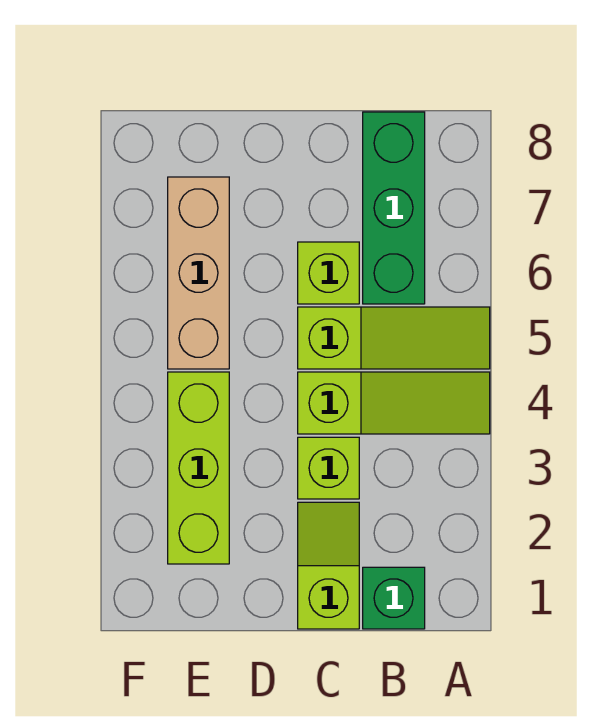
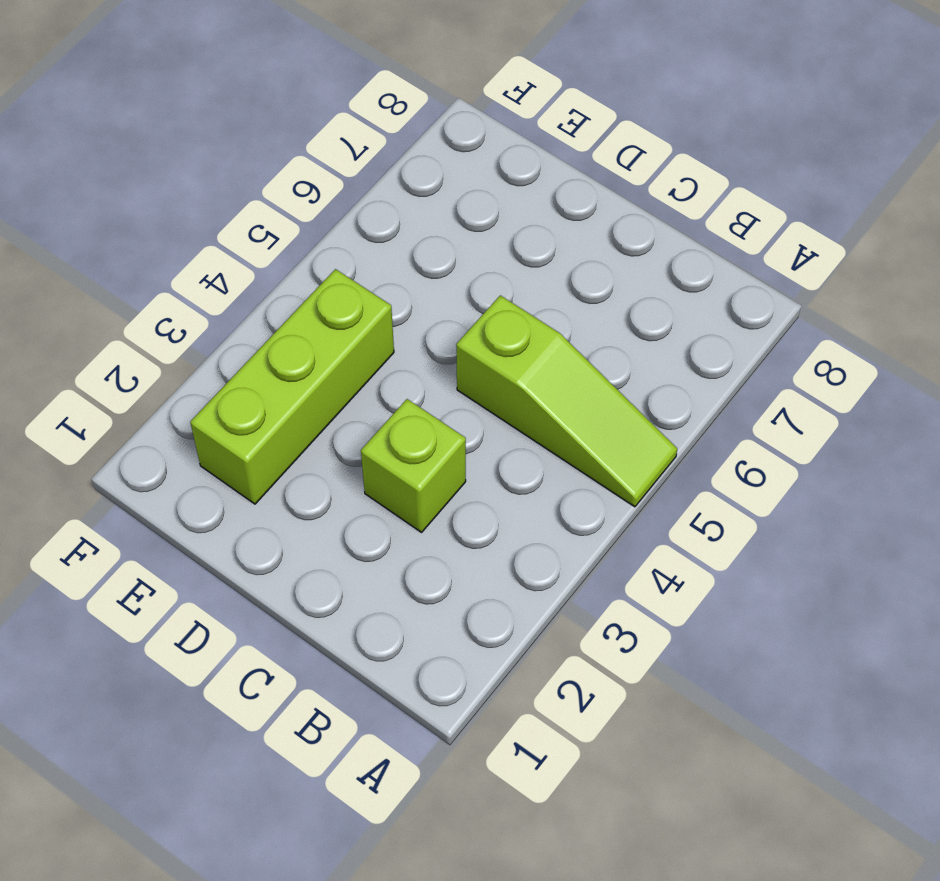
none -> lime slope A4:C4 level 1 top C
none -> green brick B1 level 1

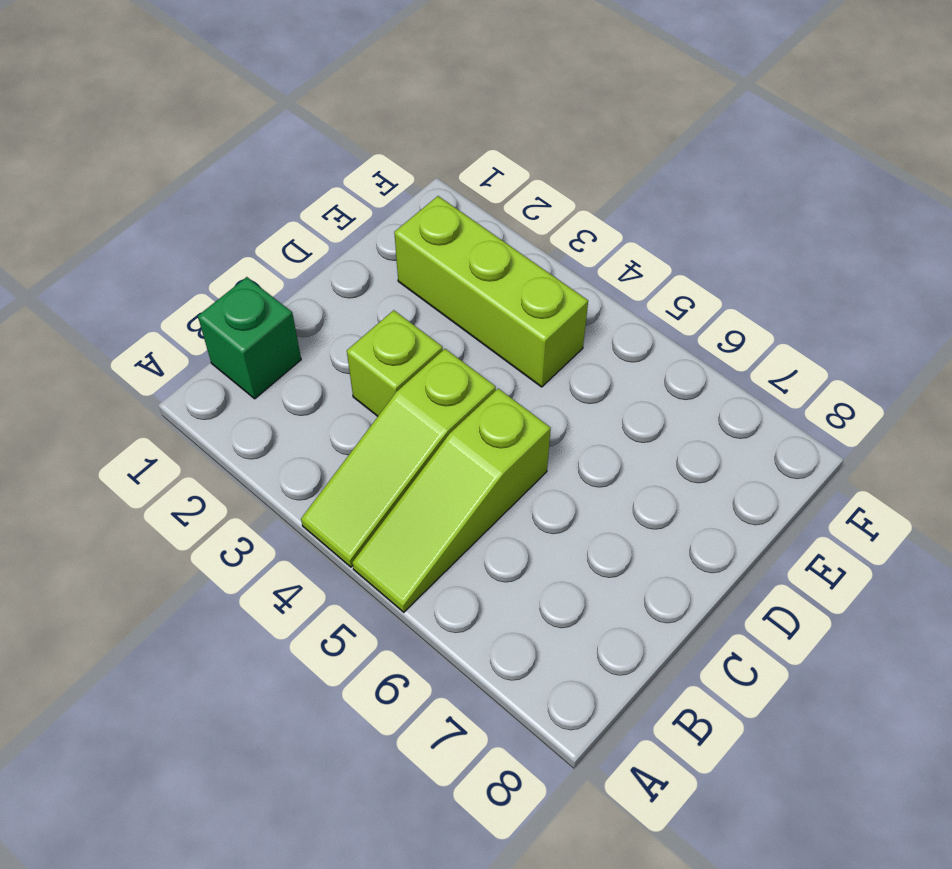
none -> green brick B6:B8 level 1
none -> lime slope C1:C2 level 1 top 1

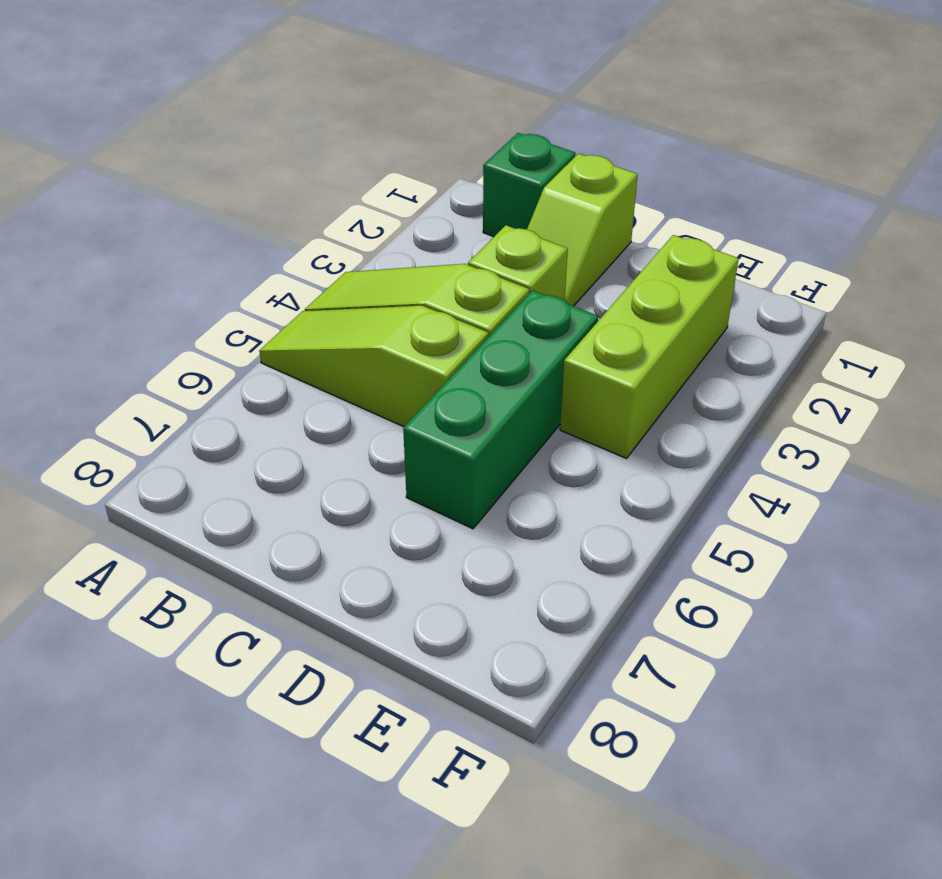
green brick D4:D6 level 1 -> green brick B6:B8 level 1
none -> lime brick C6 level 1
none -> tan brick E5:E7 level 1

